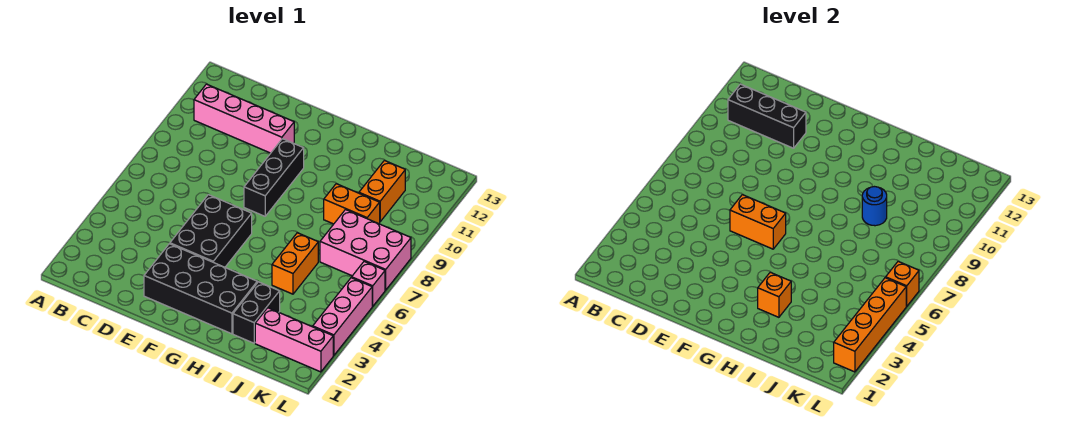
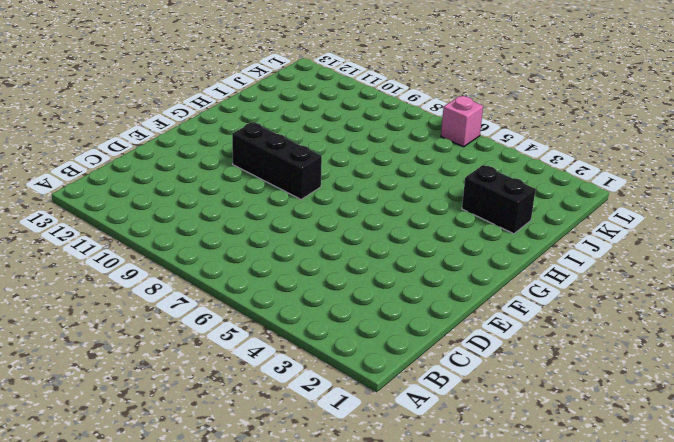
none -> pink brick B11:E11 level 1
none -> black brick E2:H3 level 1
none -> black brick E4:F6 level 1

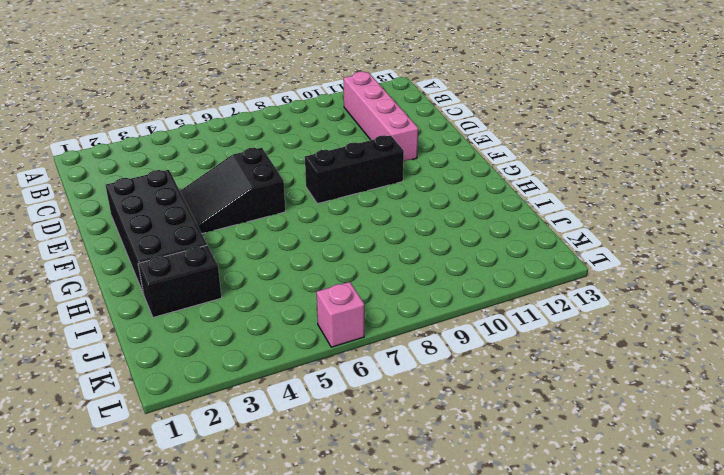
black slope E4:F6 level 1 top 6 -> black brick E4:F6 level 1
none -> orange brick I5:I6 level 1
none -> orange brick I9:J9 level 1
none -> pink brick J2:L2 level 1

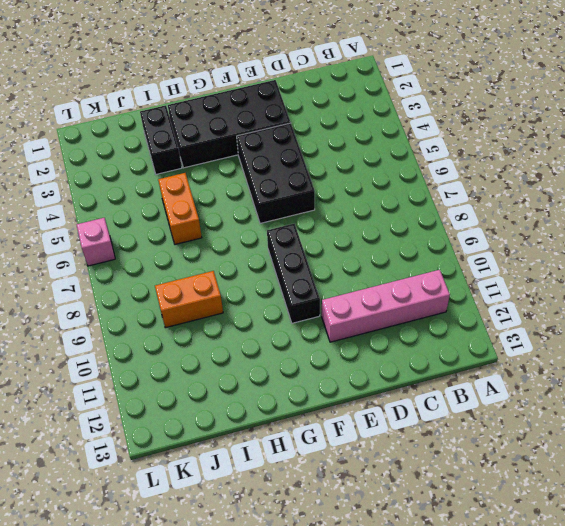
none -> pink brick J2:L2 level 1
none -> pink brick J7:L8 level 1
none -> orange brick J10:J11 level 1

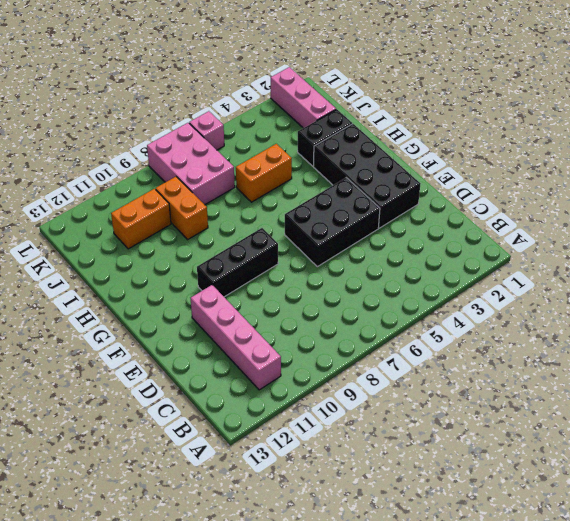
none -> pink brick L3:L5 level 1
none -> black brick B11:D11 level 2
none -> orange brick E6:F6 level 2

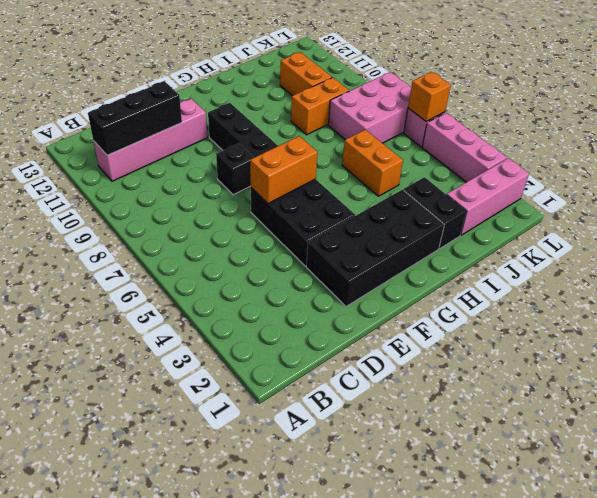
black brick E8 level 1 -> none
none -> orange brick H3 level 2
none -> blue round brick I9 level 2
none -> orange brick L2:L5 level 2

